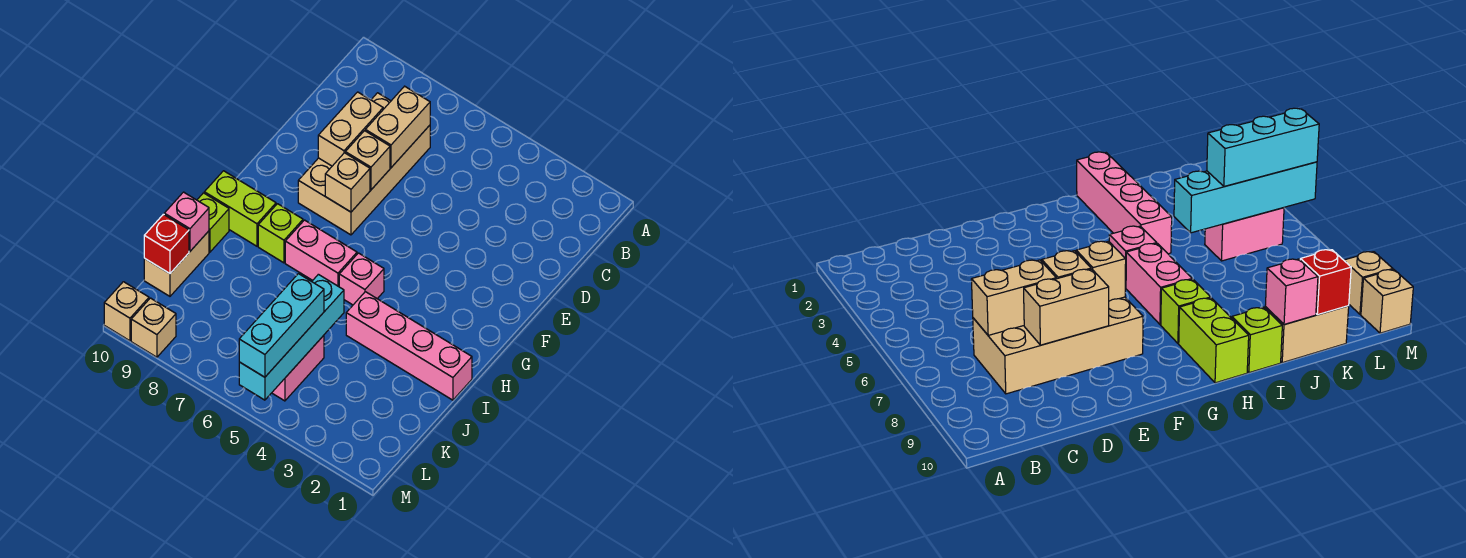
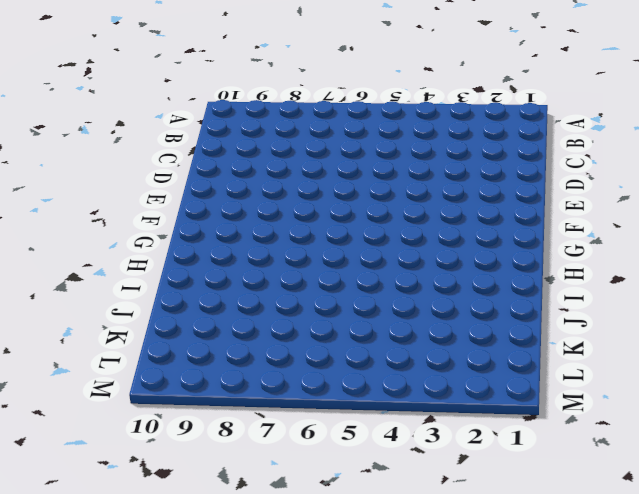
none -> tan brick C7:F8 level 1
none -> pink brick H5 level 1
none -> pink brick H6:H7 level 1

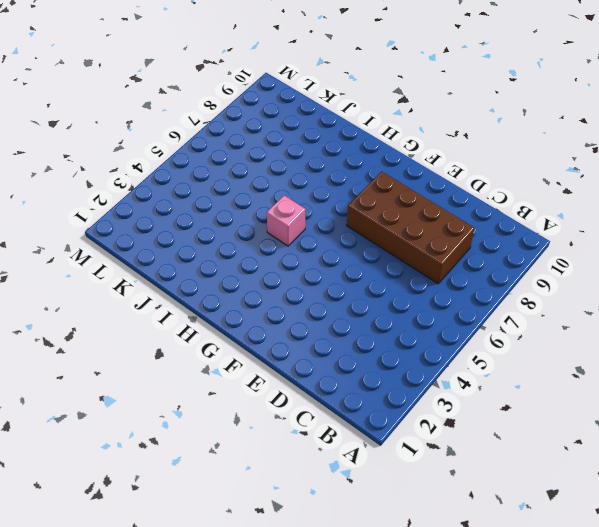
brown brick C7:F8 level 1 -> tan brick C7:F8 level 1
none -> pink brick H6:H7 level 1
none -> lime brick H8 level 1
none -> lime brick H9:H10 level 1

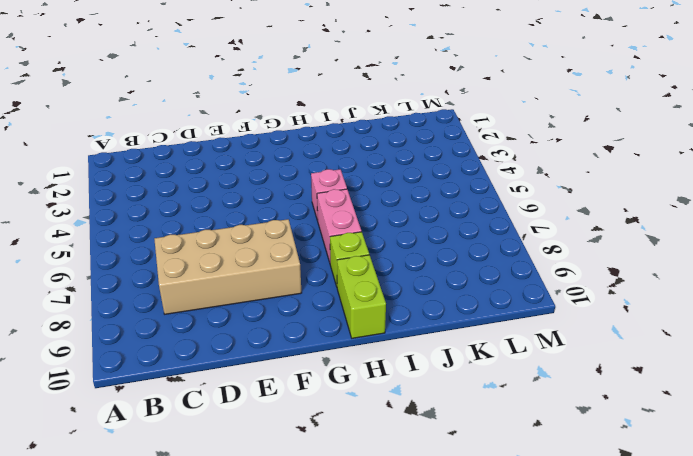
none -> pink brick I1:I4 level 1
none -> lime brick I10 level 1
none -> tan brick J10:K10 level 1

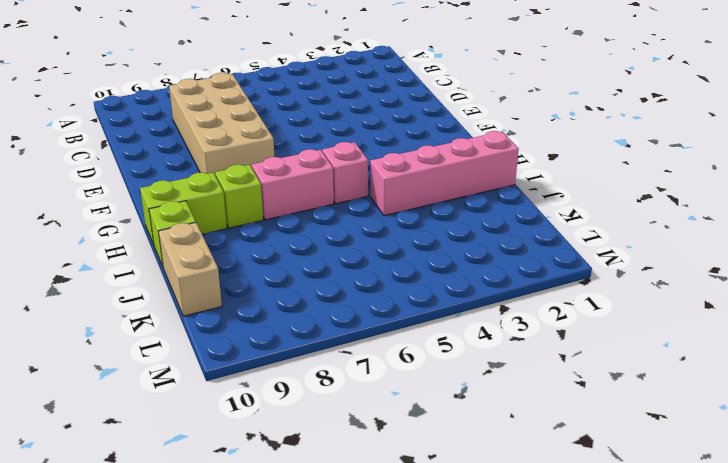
none -> pink brick K5:L5 level 1
none -> tan brick M9 level 1
none -> tan brick M10 level 1

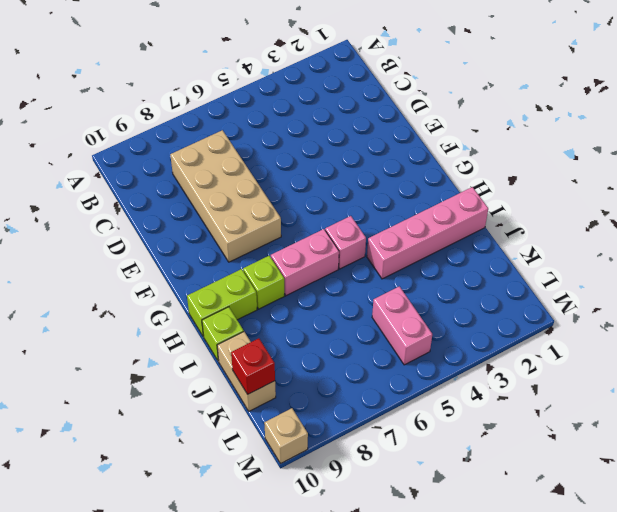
none -> tan brick M9 level 1
none -> tan brick C7:D7 level 2
none -> tan brick D8:E8 level 2

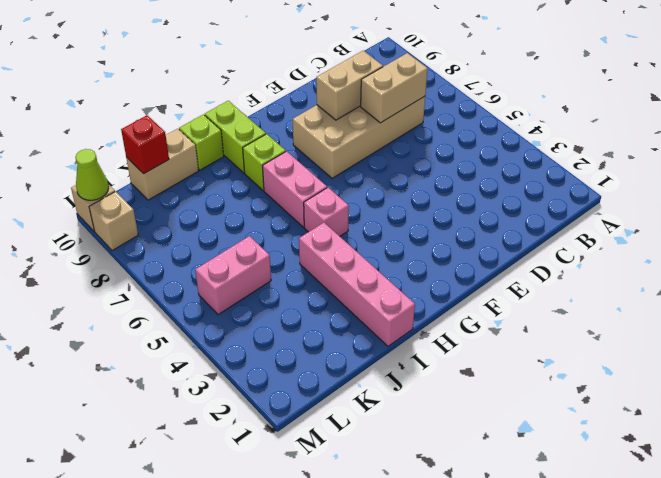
lime cone M10 level 2 -> none
none -> tan brick E7 level 2
none -> tan brick F7 level 2
none -> cyan brick J5:M5 level 2

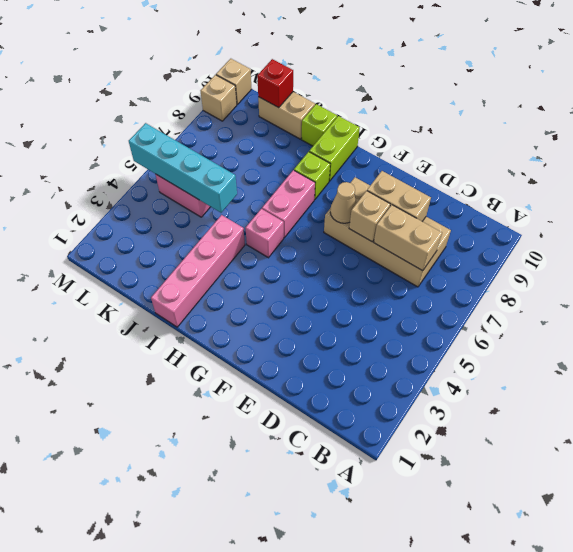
tan cone F7 level 2 -> tan brick F7 level 2
none -> pink brick J10 level 2
none -> cyan brick K5:M5 level 3

